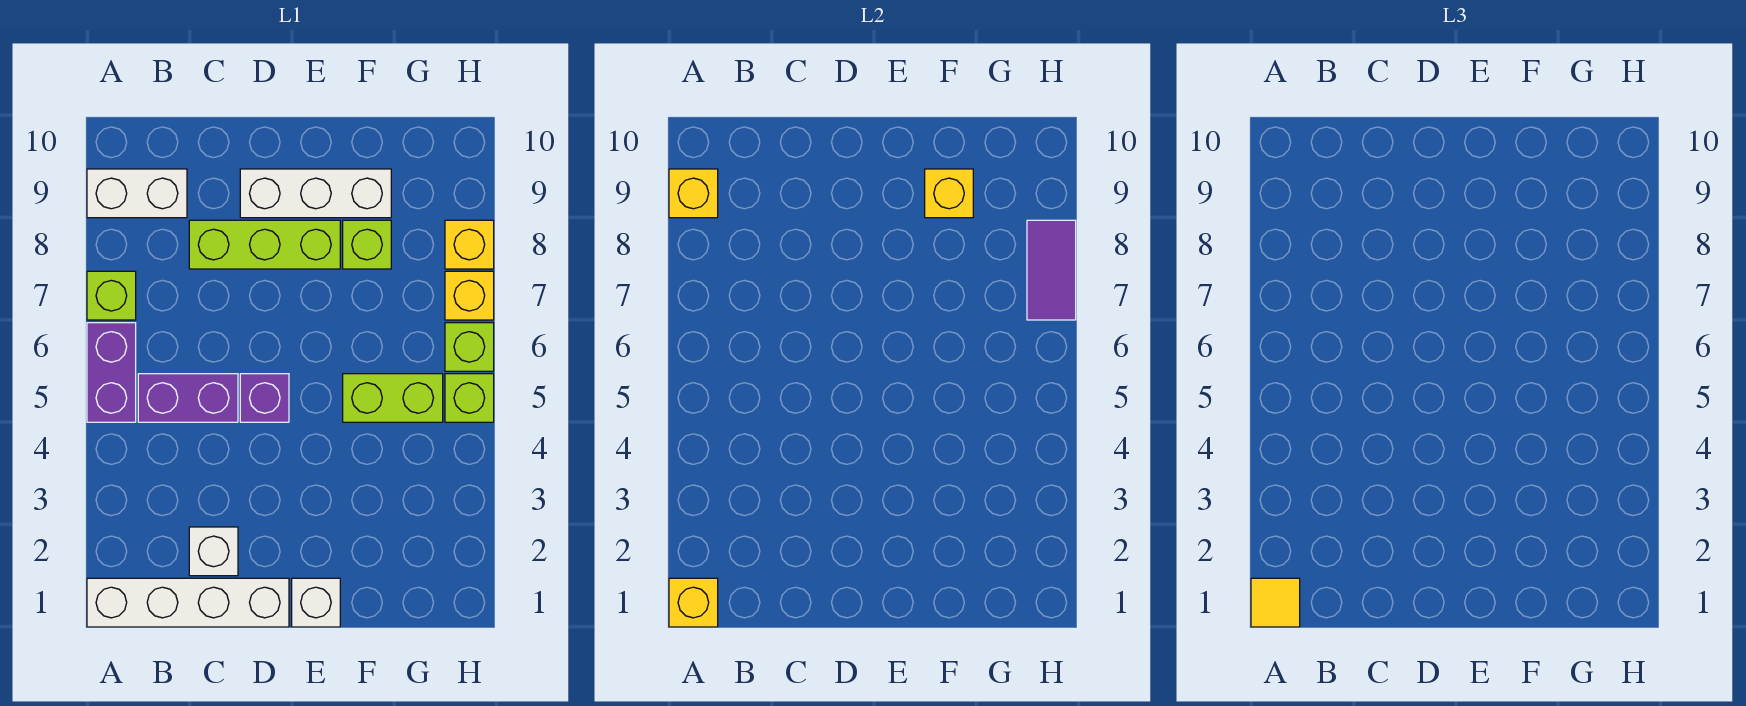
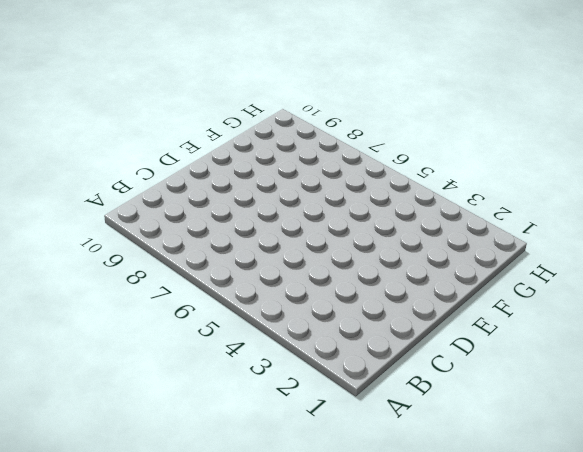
none -> white brick A1:D1 level 1
none -> purple brick A5:A6 level 1
none -> lime brick A7 level 1

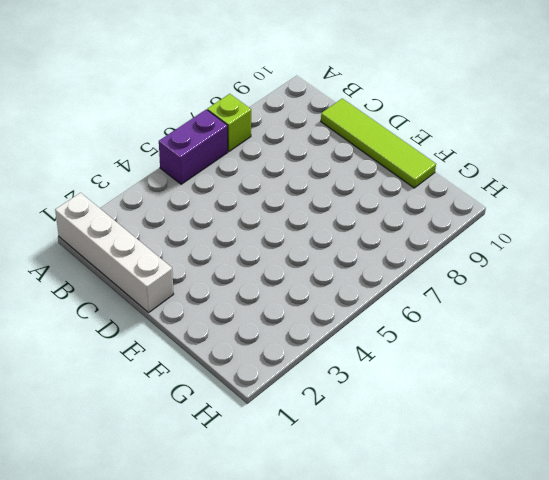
lime tile C10:F10 level 1 -> none
none -> white brick A9:B9 level 1
none -> purple brick B5:C5 level 1
none -> white brick C2 level 1

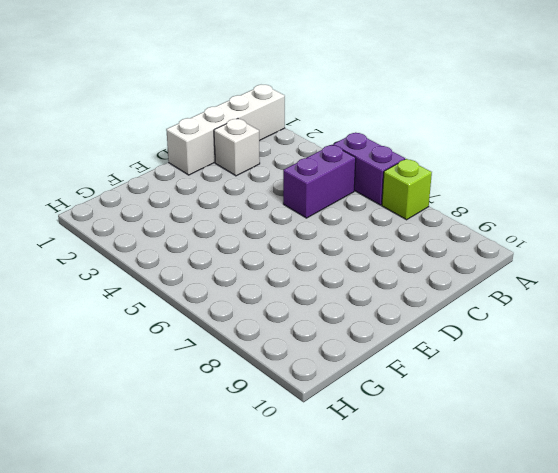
none -> white brick A9:B9 level 1
none -> lime brick C8:E8 level 1
none -> purple brick D5 level 1

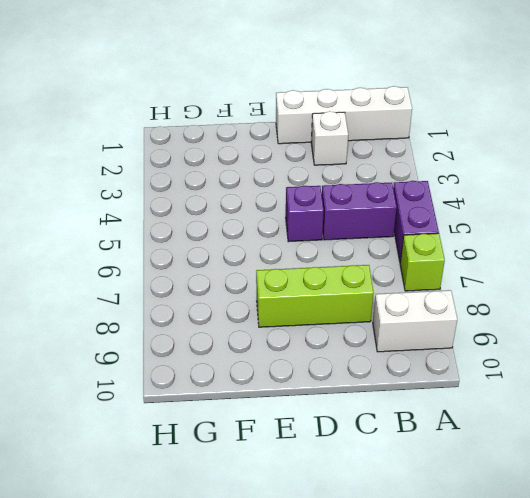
none -> white brick D9:F9 level 1
none -> white brick E1 level 1
none -> lime brick F5:G5 level 1

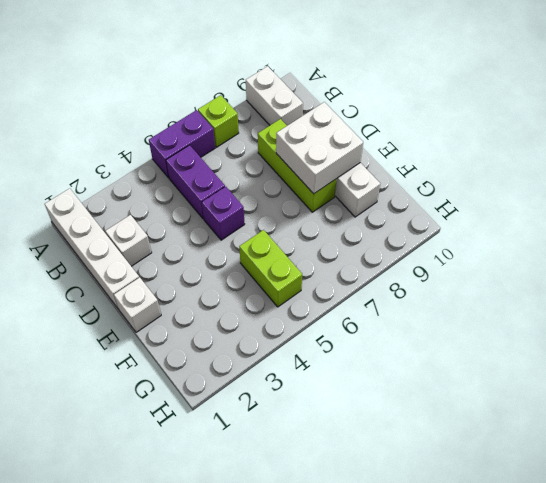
white brick D8:E9 level 2 -> none
none -> lime brick F8 level 1
none -> lime brick H5 level 1
none -> lime brick H6 level 1

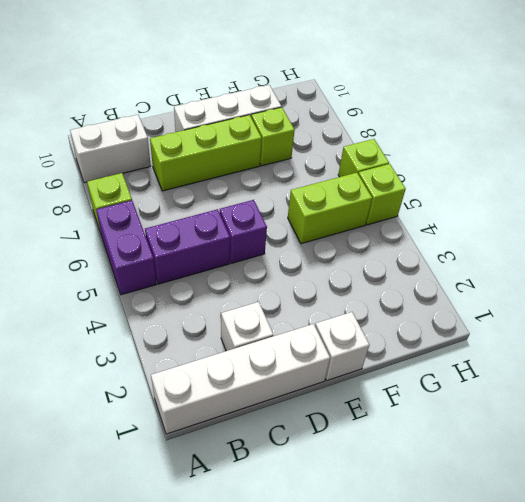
none -> yellow brick H7 level 1
none -> yellow brick H8 level 1
none -> yellow brick A1 level 2

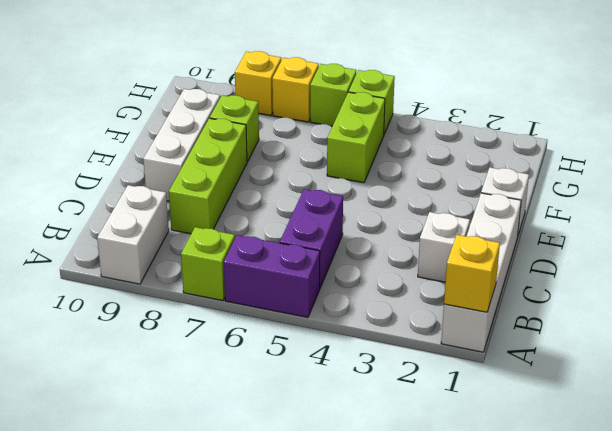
none -> purple brick D5 level 1
none -> yellow brick A9 level 2
none -> yellow brick F9 level 2

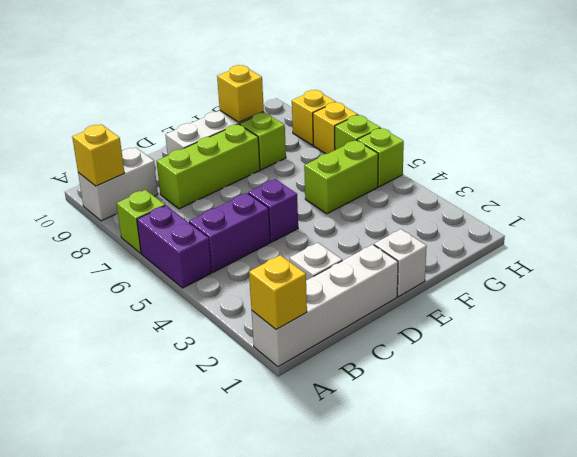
none -> purple tile H7:H8 level 2
none -> yellow tile A1 level 3

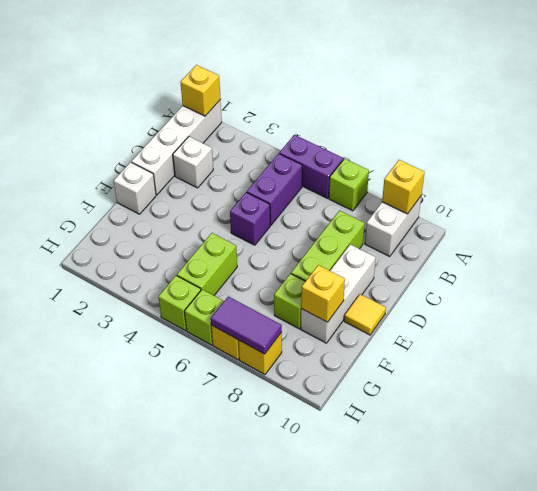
yellow tile E10 level 1 -> yellow tile A1 level 3

